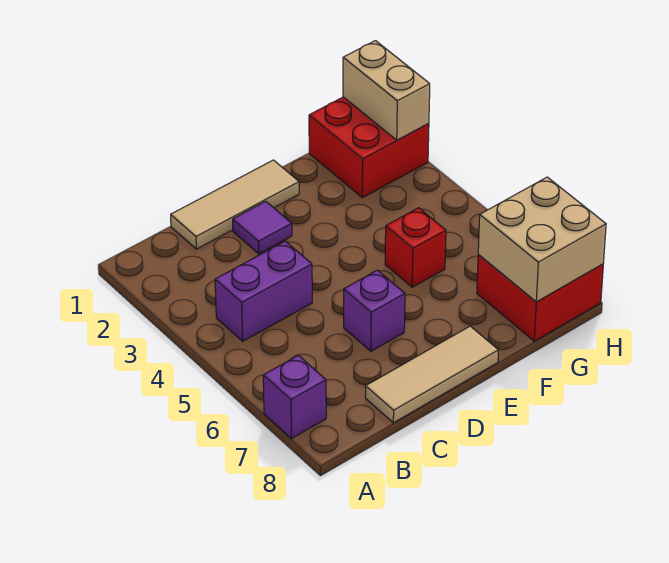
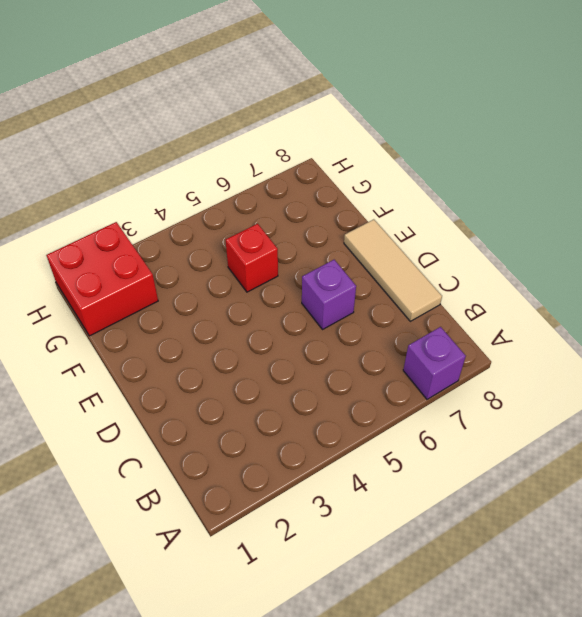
none -> purple brick B4:C4 level 1
none -> tan tile C1:E1 level 1

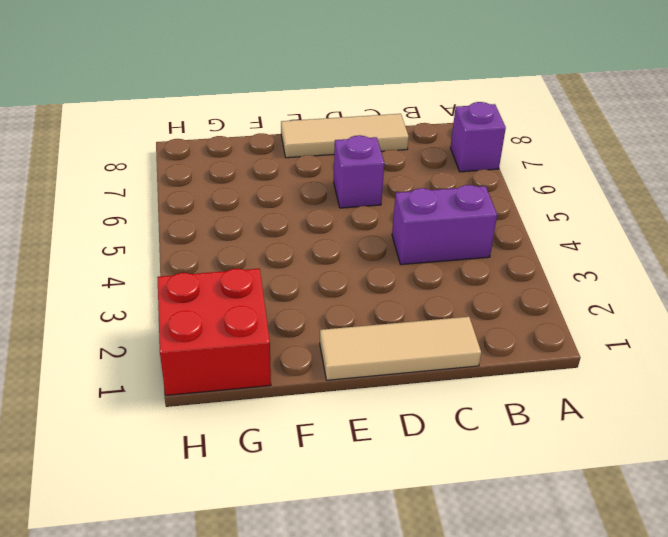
none -> purple tile D2 level 1
none -> red brick F5 level 1

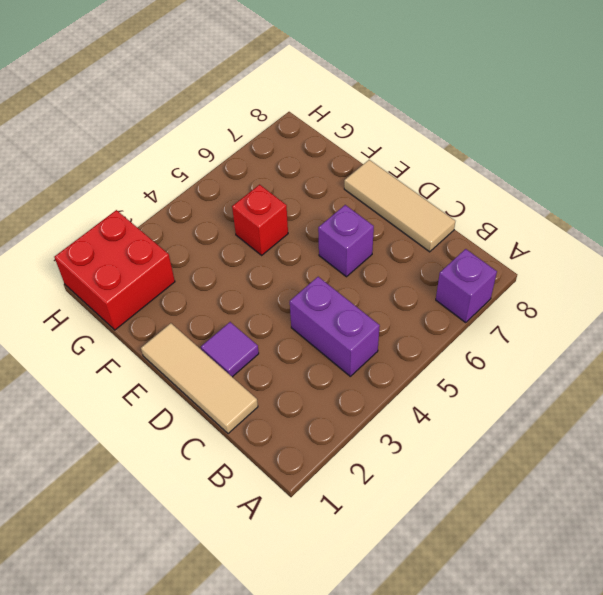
none -> red brick G7:H8 level 1
none -> tan brick G7:H8 level 2

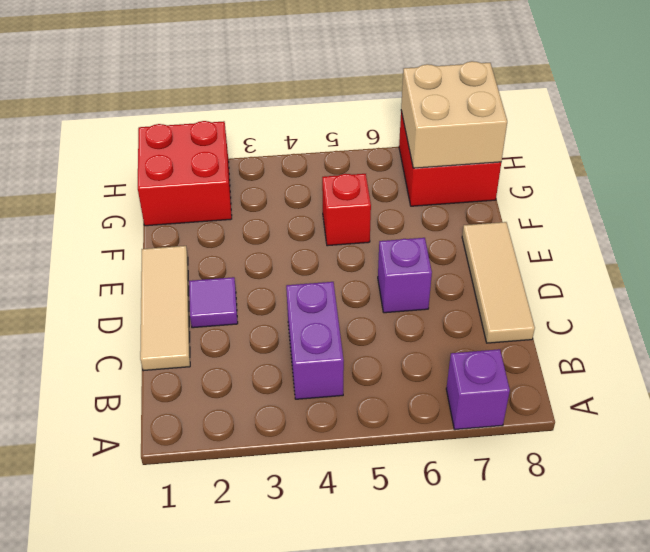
none -> tan brick H1:H2 level 2

